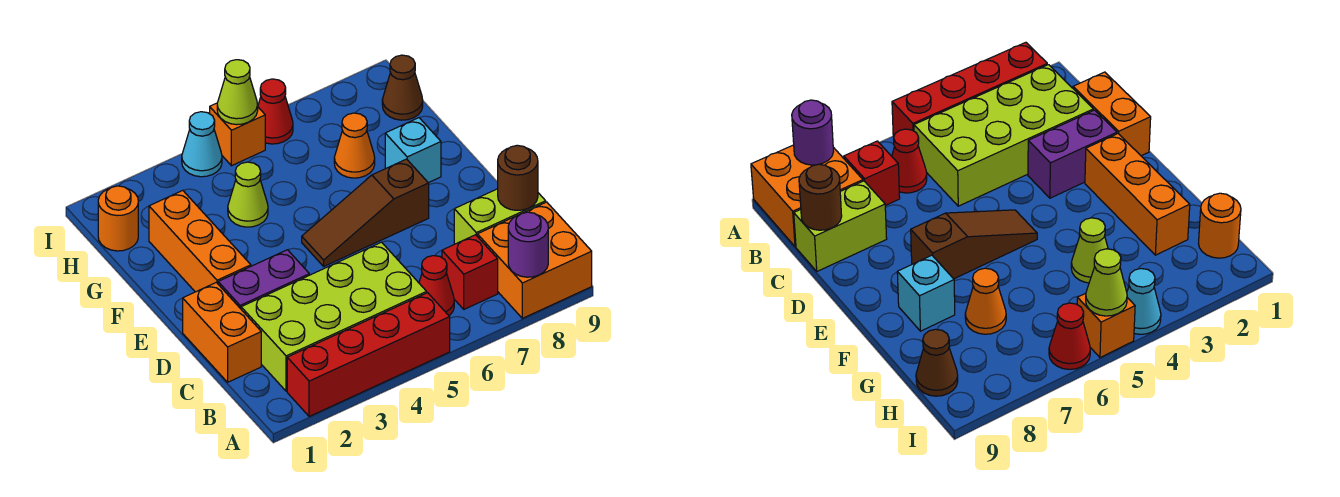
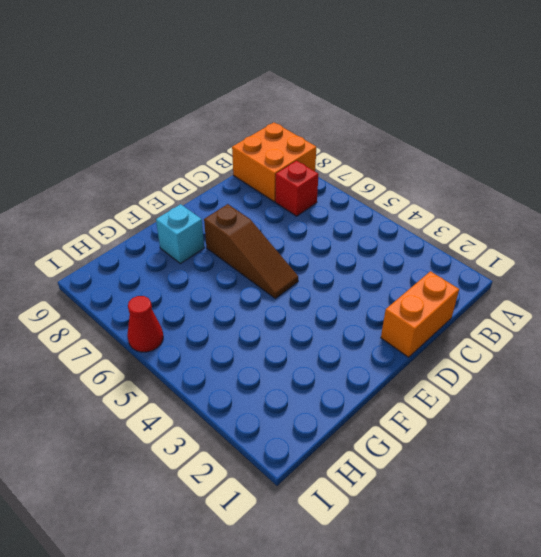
none -> red brick A2:A5 level 1
none -> lime brick B2:C5 level 1
none -> red cone B6 level 1

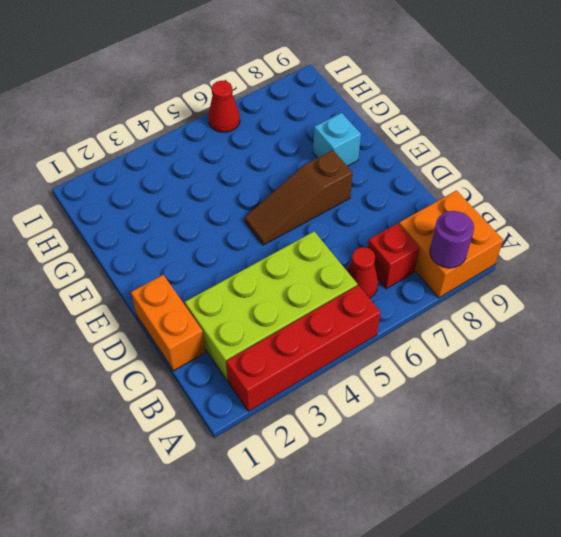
none -> lime brick C8:C9 level 1
none -> purple brick D2:D3 level 1
none -> orange brick E2:G2 level 1

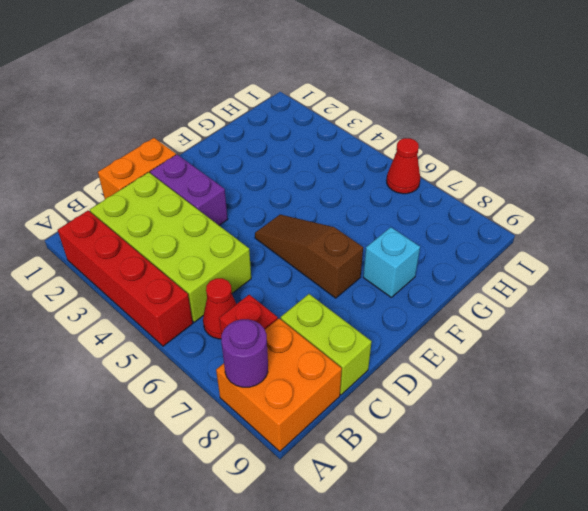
none -> orange brick E2:G2 level 1
none -> lime cone G4 level 1
none -> orange cone G7 level 1

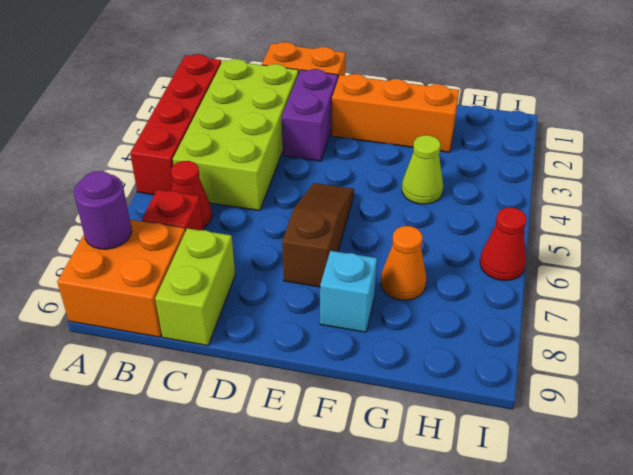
none -> orange round brick H1 level 1
none -> brown cone H9 level 1
none -> cyan cone I4 level 1

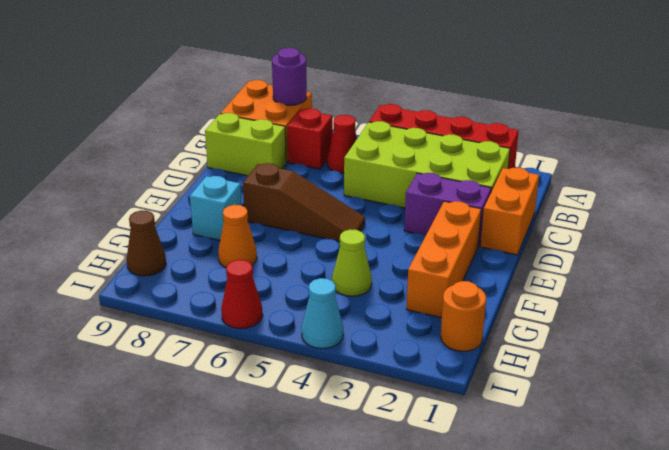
none -> orange brick I5 level 1
none -> brown round brick C9 level 2
none -> lime cone I5 level 2

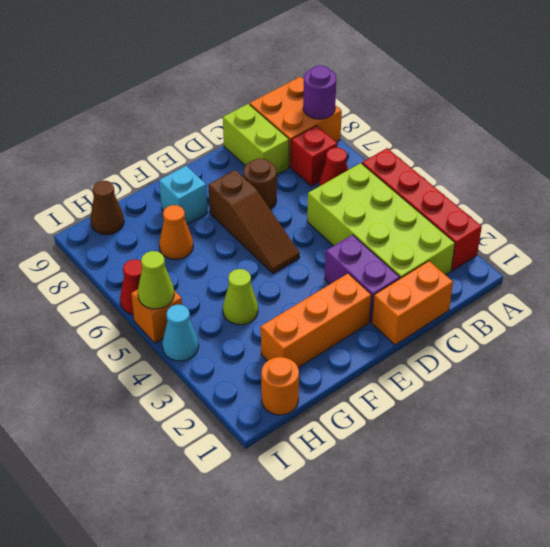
brown round brick D7 level 1 -> brown round brick C9 level 2

